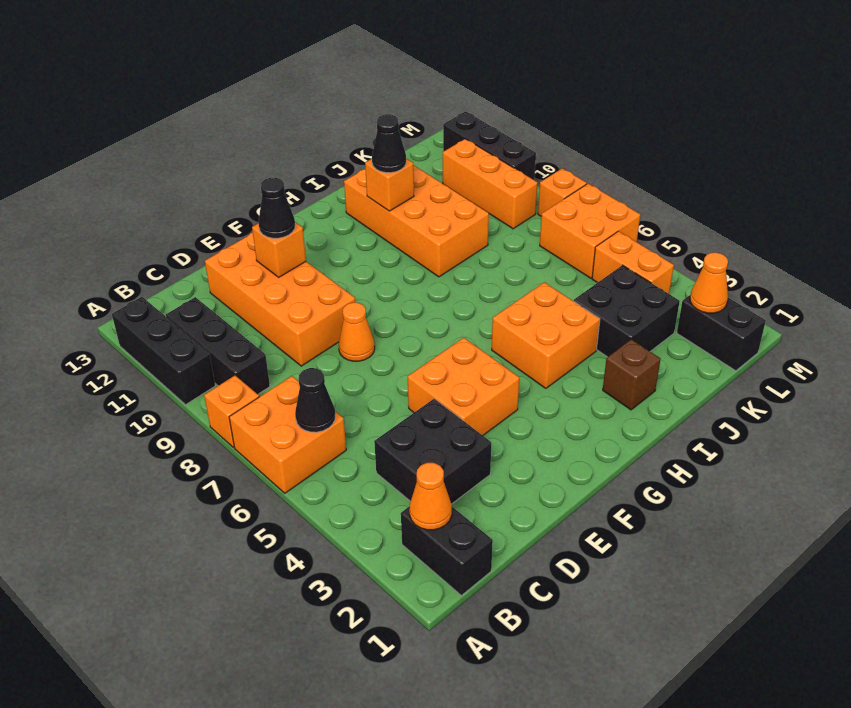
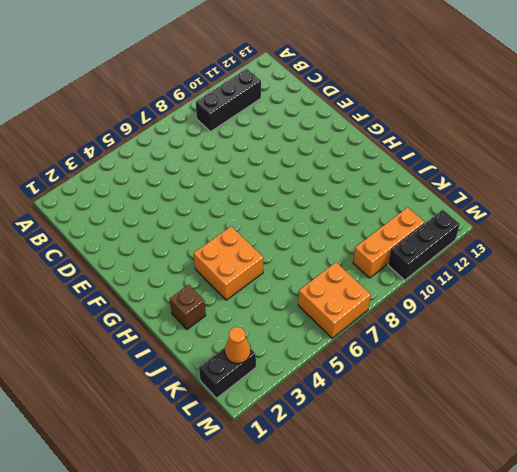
none -> orange brick A6:B7 level 1
none -> orange brick A8 level 1
none -> black brick A10:A12 level 1

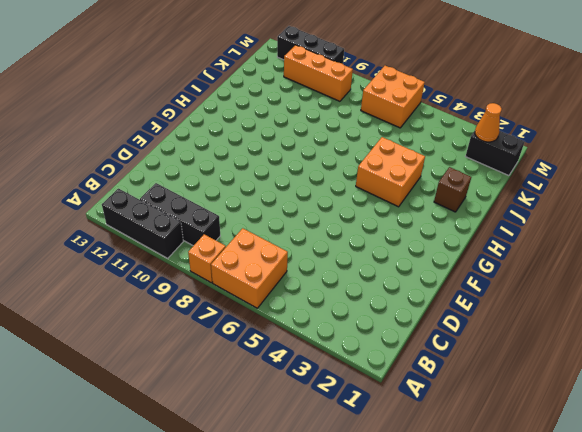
none -> black brick B1:B2 level 1
none -> black brick C3:D4 level 1
none -> orange brick D9:E12 level 1

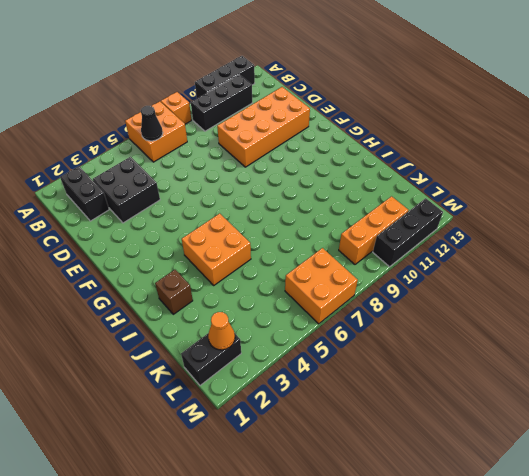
black brick B2:C2 level 1 -> black brick B1:B2 level 1
none -> orange brick E4:F5 level 1
none -> orange cone E8 level 1
none -> orange brick I9:J12 level 1

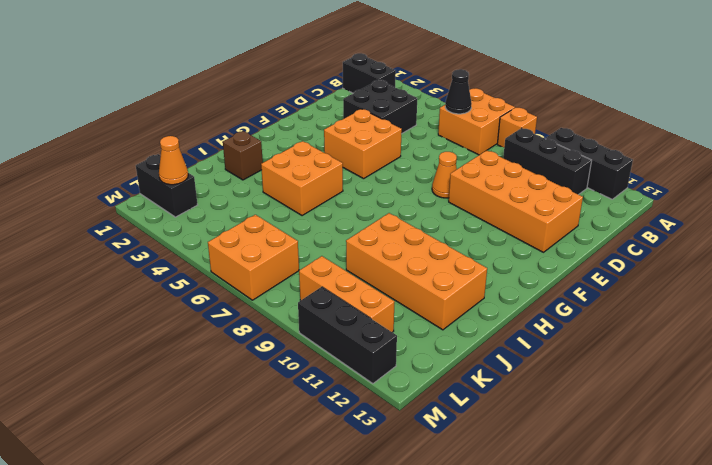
none -> black brick J3:K4 level 1
none -> orange brick L4:L5 level 1
none -> orange brick M8 level 1

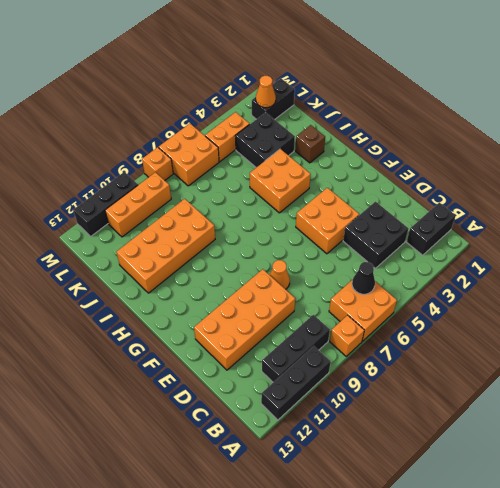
none -> orange cone B2 level 2
none -> orange brick E11 level 2
none -> orange brick I11 level 2

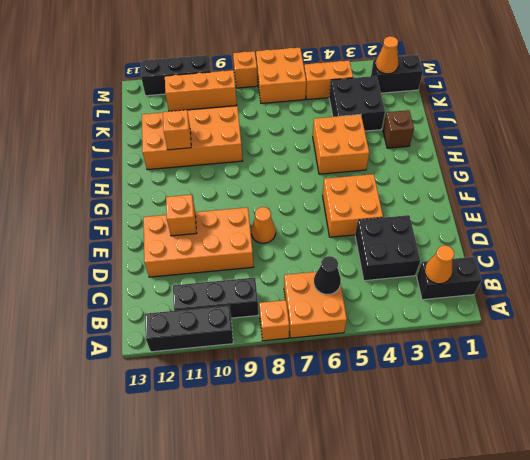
none -> black cone E11 level 3
none -> black cone I11 level 3

